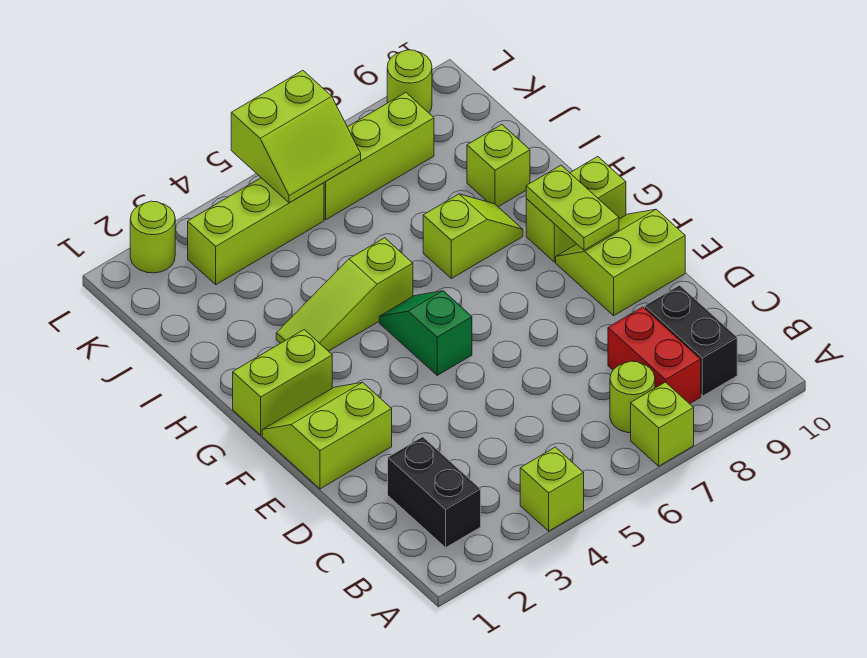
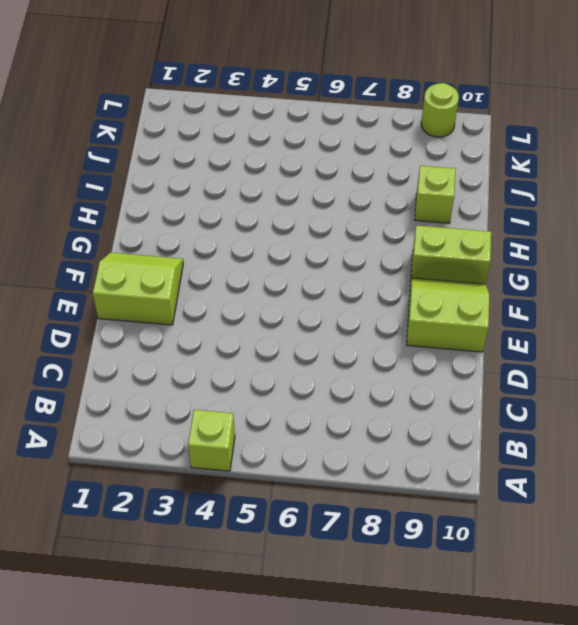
none -> lime brick A7 level 1
none -> black brick B2:C2 level 1
none -> lime round brick B7 level 1

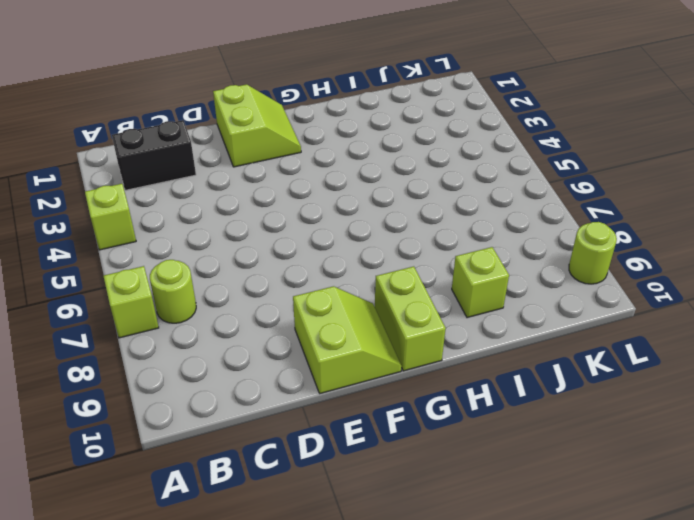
none -> red brick B8:C8 level 1
none -> black brick B9:C9 level 1
none -> green slope F5:G5 level 1 top F

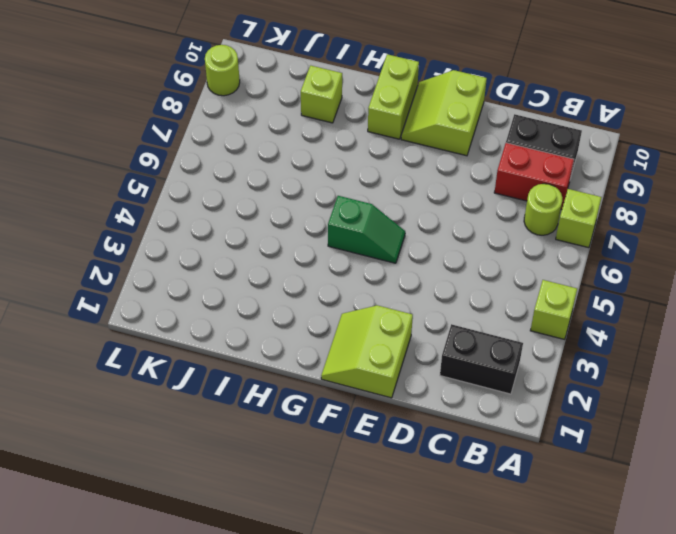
green slope F5:G5 level 1 top G -> green slope F5:G5 level 1 top F
none -> lime brick G1:G2 level 1
none -> lime slope H3:H5 level 1 top 5
none -> lime slope H7:H8 level 1 top 7

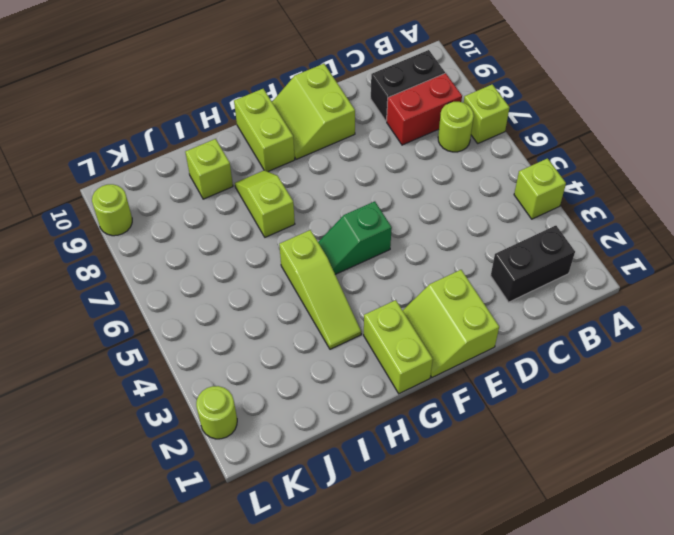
none -> lime brick K3:K5 level 1
none -> lime brick K6:K8 level 1
none -> lime plate F9:G9 level 2

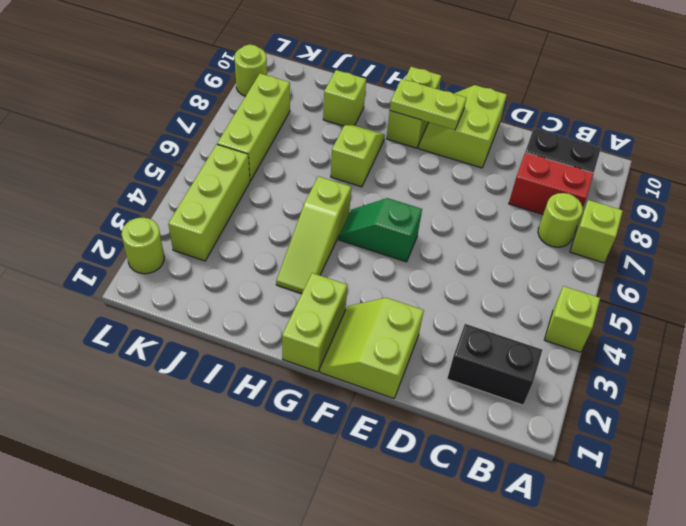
none -> lime slope K5:L6 level 2 top L

